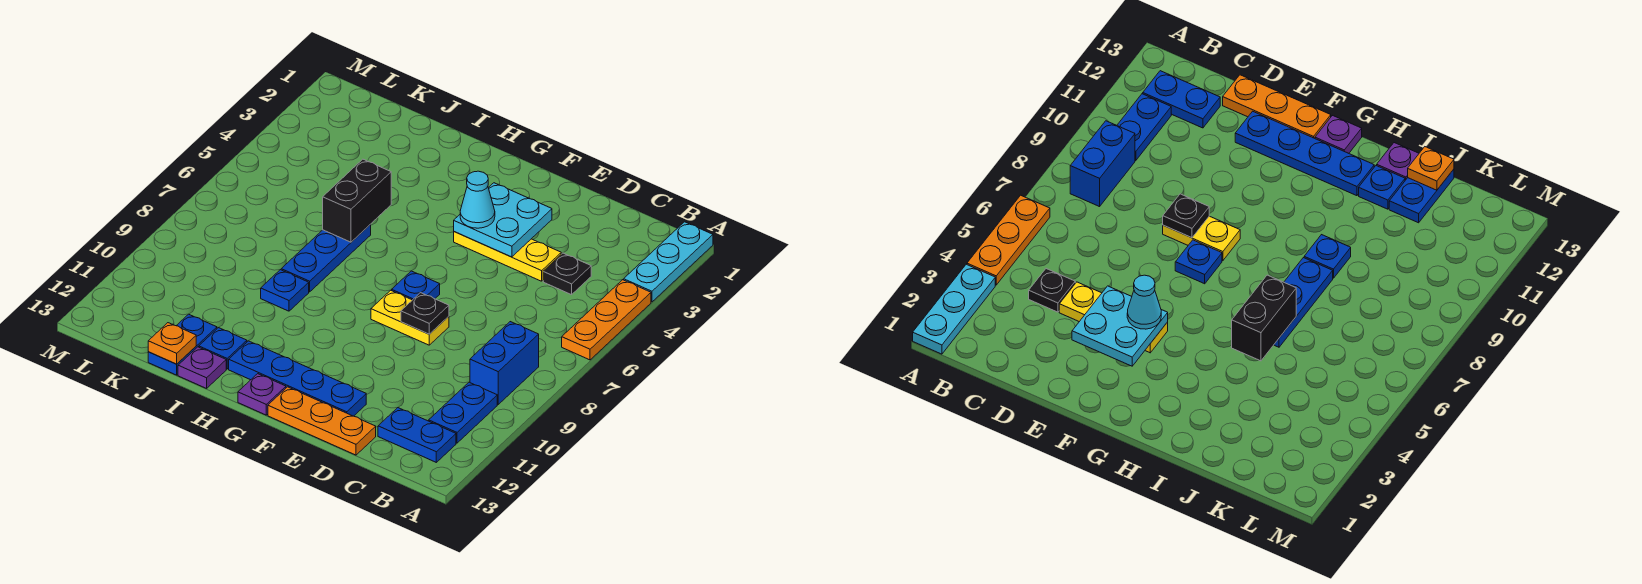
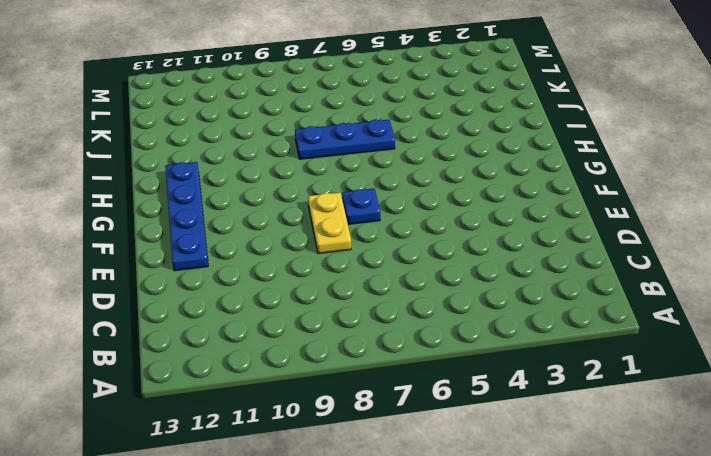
none -> cyan plate A1:A3 level 1
none -> orange plate A4:A6 level 1
none -> blue brick B8:B9 level 1

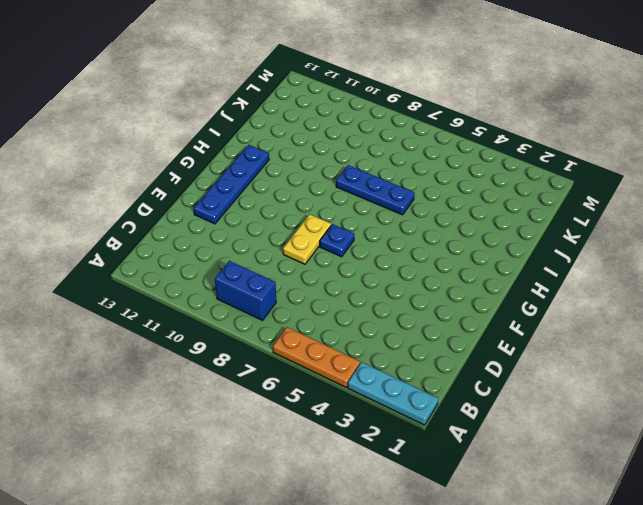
none -> blue plate B10:B11 level 1
none -> blue plate B12:C12 level 1
none -> black plate C4 level 1

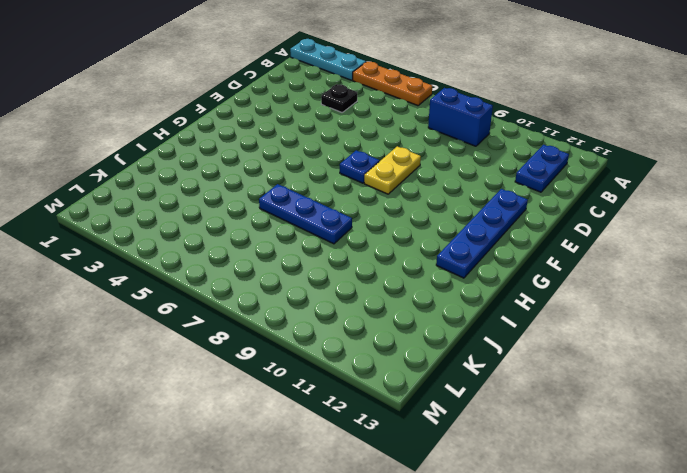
none -> blue plate B10:B11 level 1
none -> yellow plate D4:F4 level 1
none -> orange plate D13:F13 level 1

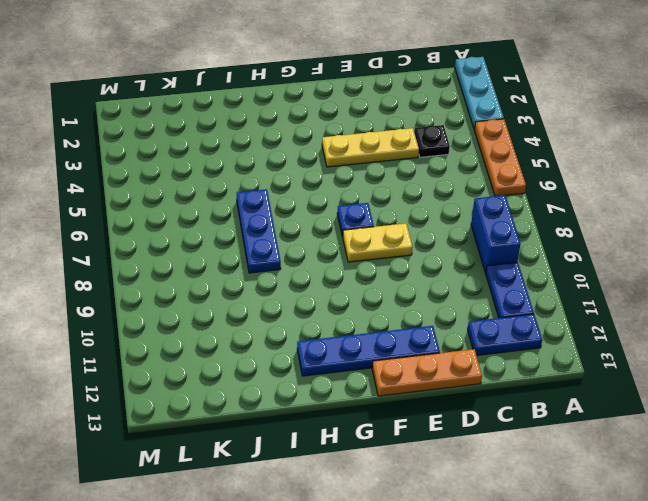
none -> purple plate G13 level 1
none -> blue plate I9 level 1
none -> blue plate I12 level 1

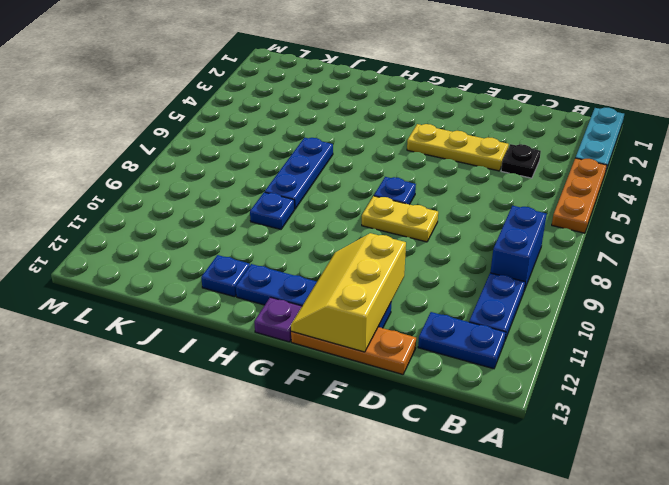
yellow slope E11:F13 level 2 top E -> none
none -> purple plate I13 level 1
none -> blue plate J12:J13 level 1
none -> cyan plate E3:F4 level 2

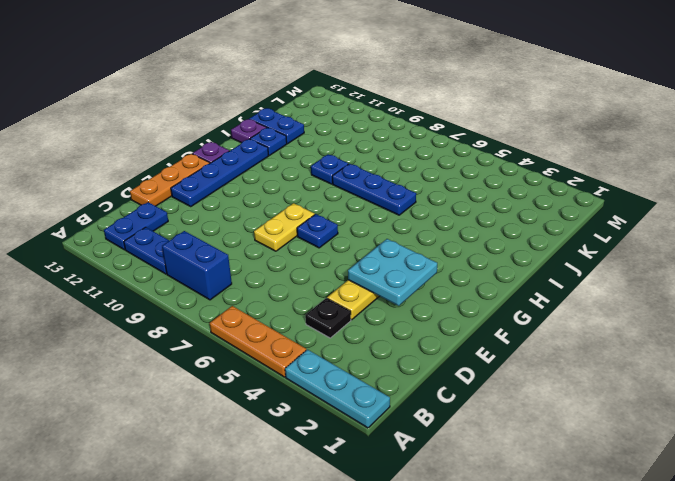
none -> black plate E8 level 2
none -> black brick I5:I6 level 2
none -> orange plate J13 level 2

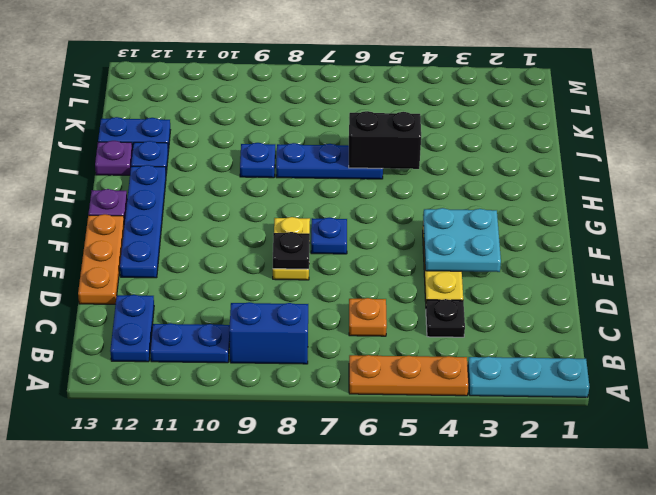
orange plate C6 level 1 -> orange plate J13 level 2
none -> cyan cone F4 level 3

